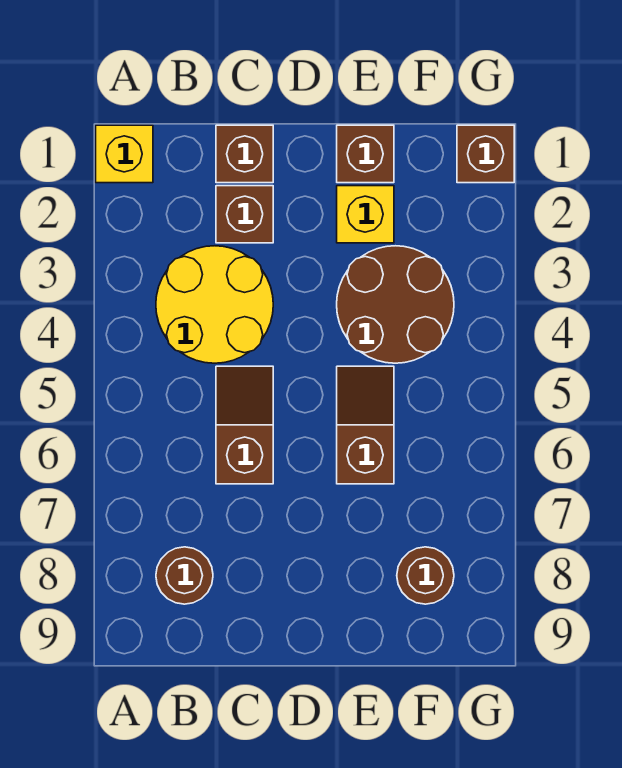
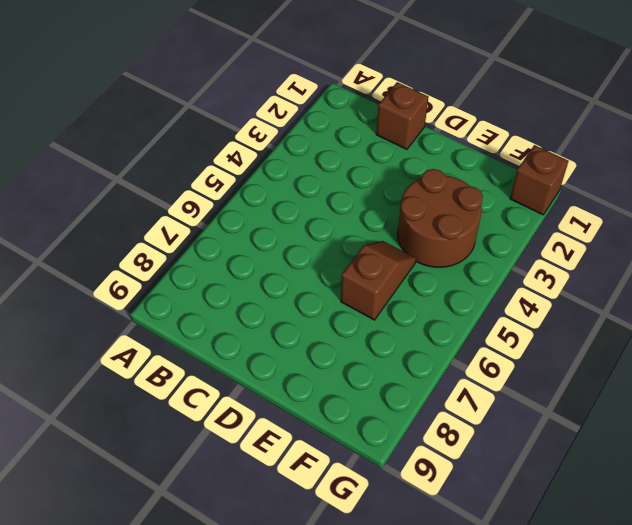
none -> yellow brick A1 level 1
none -> yellow round brick B3:C4 level 1
none -> brown round brick B8 level 1

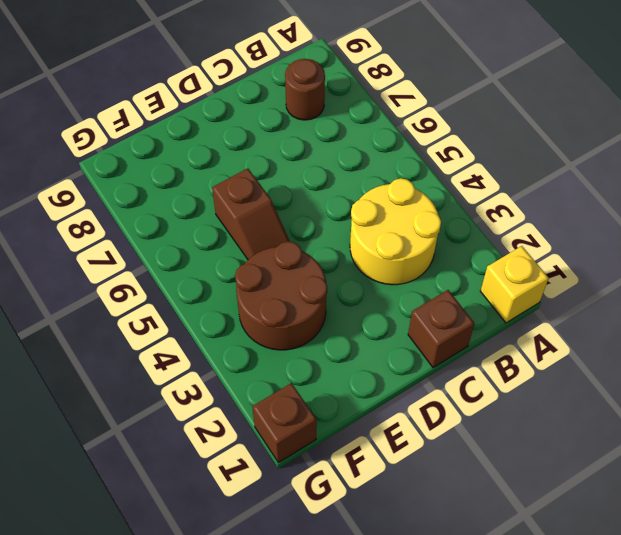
none -> brown brick C2 level 1
none -> brown slope C5:C6 level 1 top 6
none -> brown brick E1 level 1

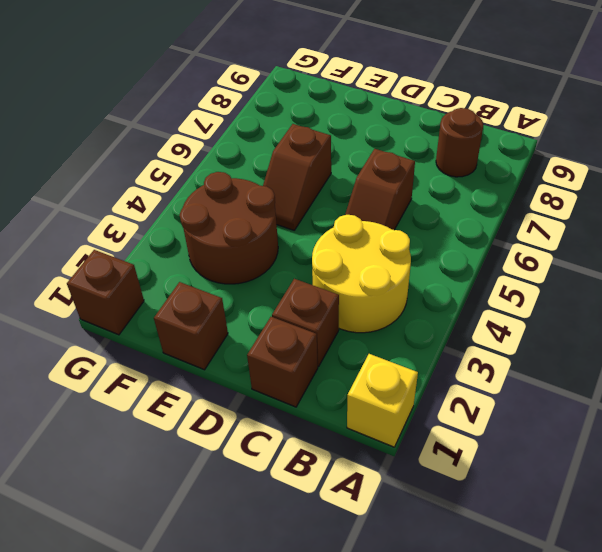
none -> yellow brick E2 level 1
none -> brown round brick F8 level 1

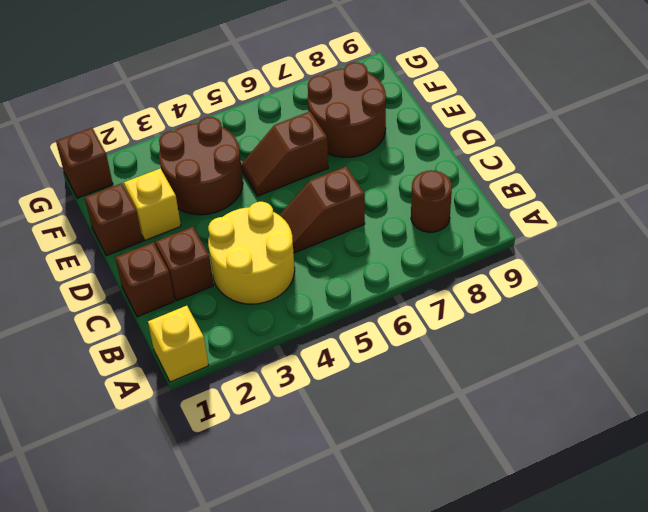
brown round brick E7:F8 level 1 -> brown round brick F8 level 1

